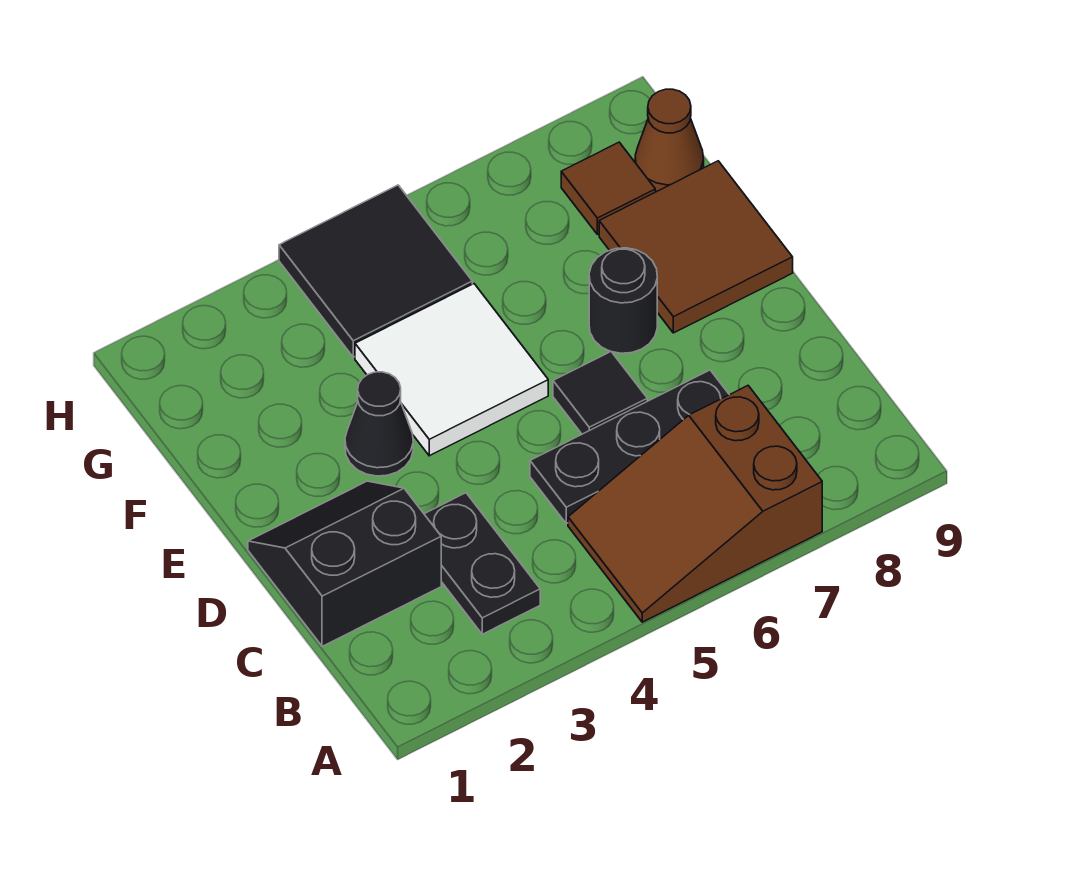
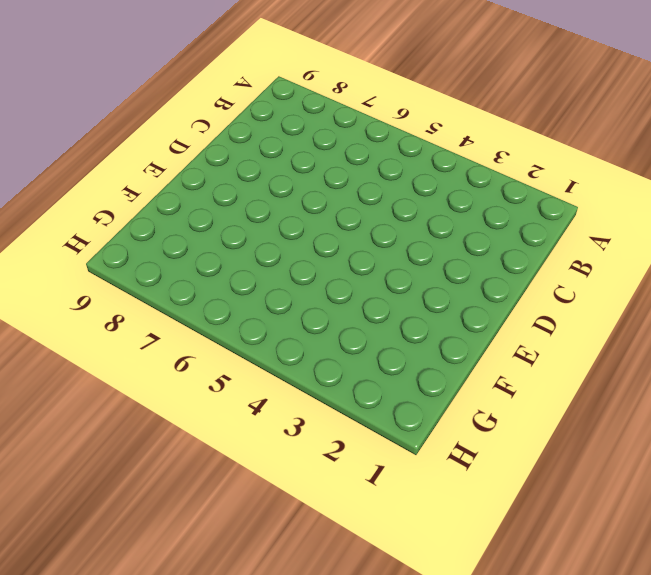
none -> brown slope A5:B7 level 1 top 7
none -> black plate B3:C3 level 1
none -> black slope C1:D2 level 1 top C

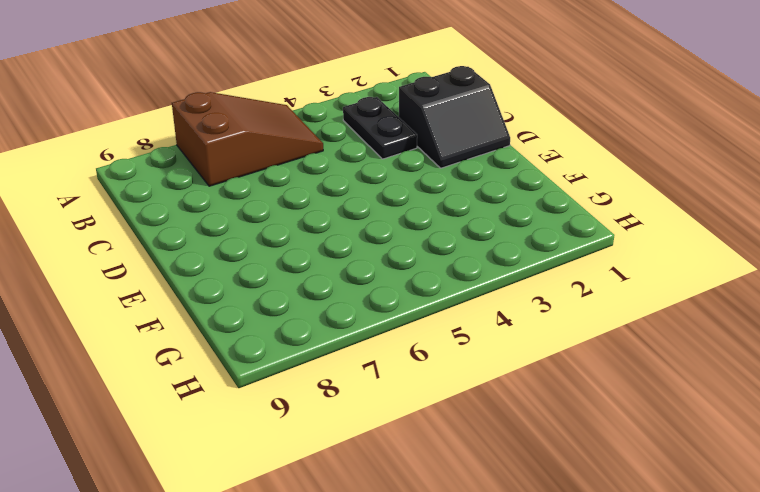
none -> black plate C5:C7 level 1
none -> black tile D6 level 1
none -> black cone E3 level 1

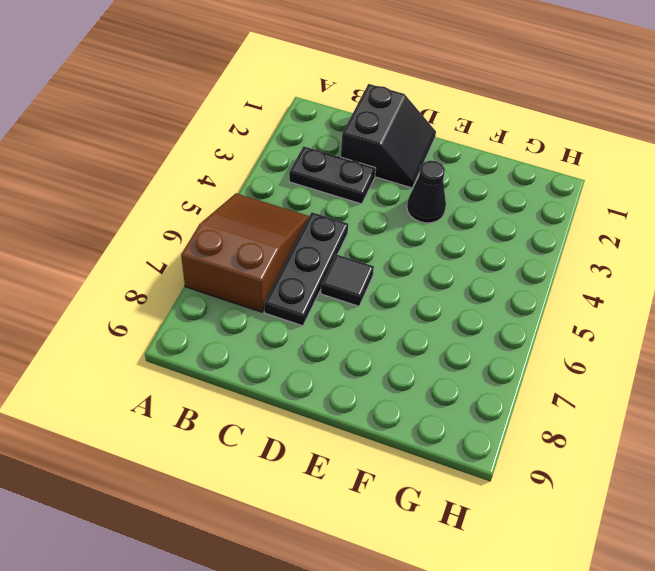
none -> white tile E4:F5 level 1
none -> black round brick E7 level 1
none -> brown tile E8:F9 level 1

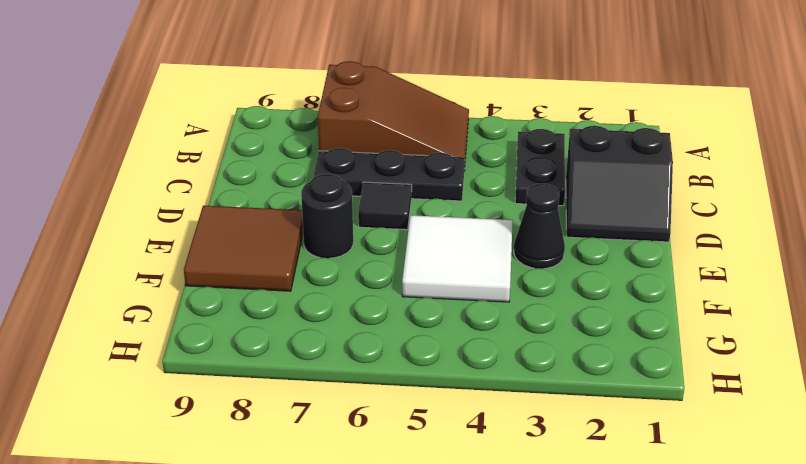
none -> black tile G4:H5 level 1
none -> brown tile G8 level 1
none -> brown cone G9 level 1

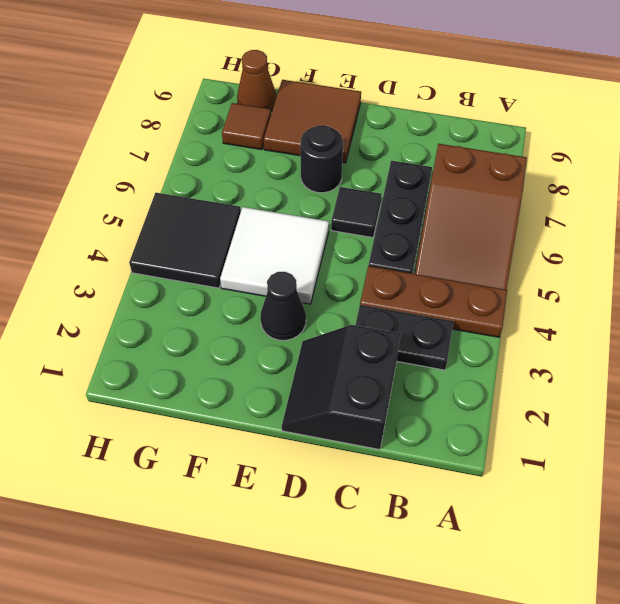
brown plate A4:C4 level 1 -> none

